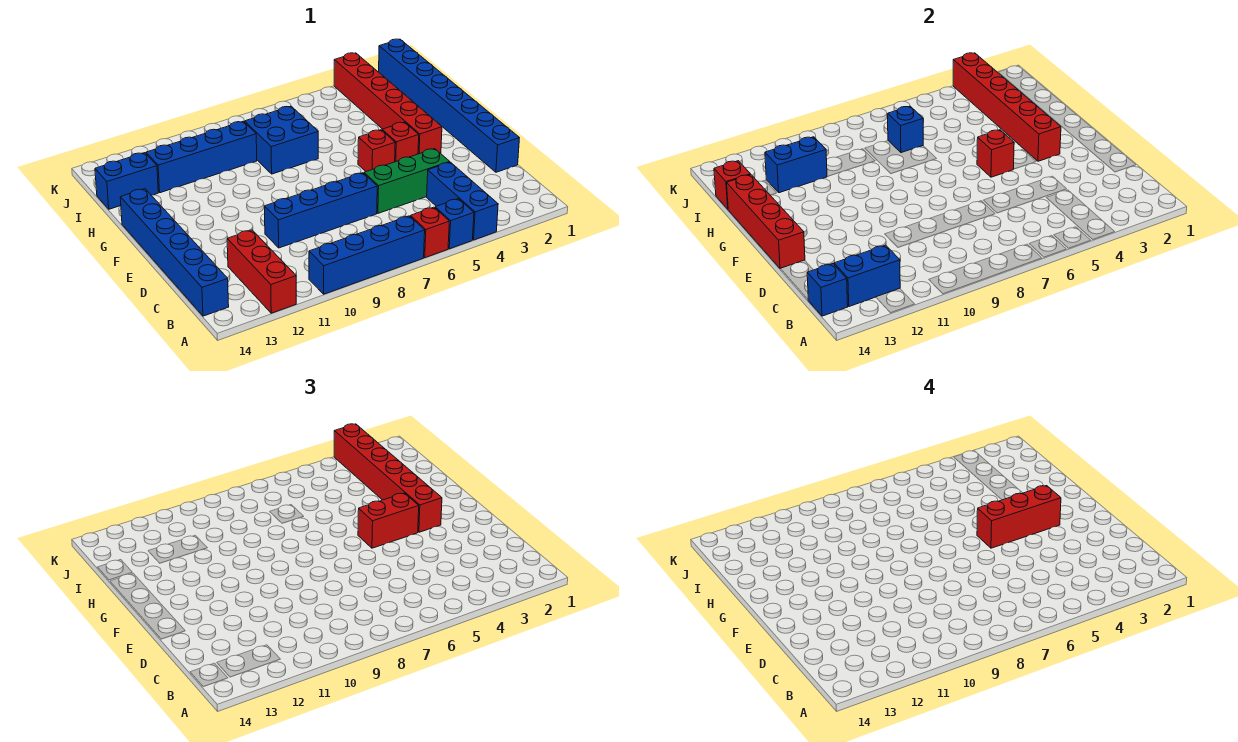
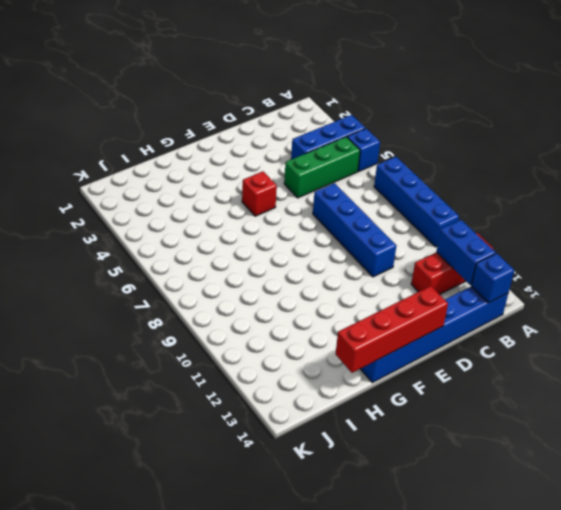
green brick B5:D5 level 1 -> green brick D4:D6 level 1
none -> red brick A6 level 1
none -> blue brick D1:K1 level 1
none -> red brick F3:K3 level 1

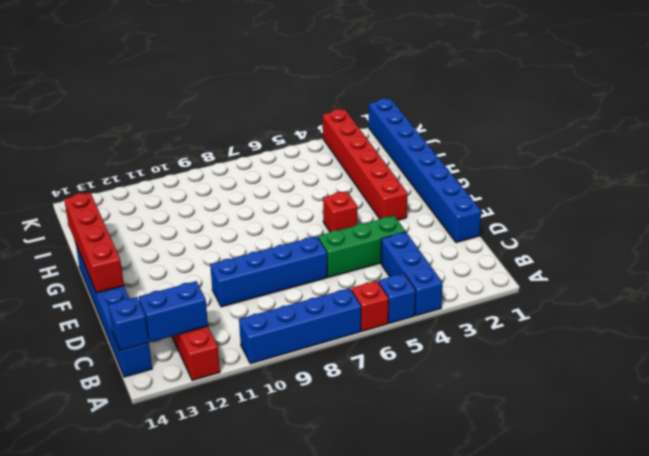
none -> red brick F4 level 1
none -> blue brick H7:I8 level 1
none -> blue brick I9:I12 level 1

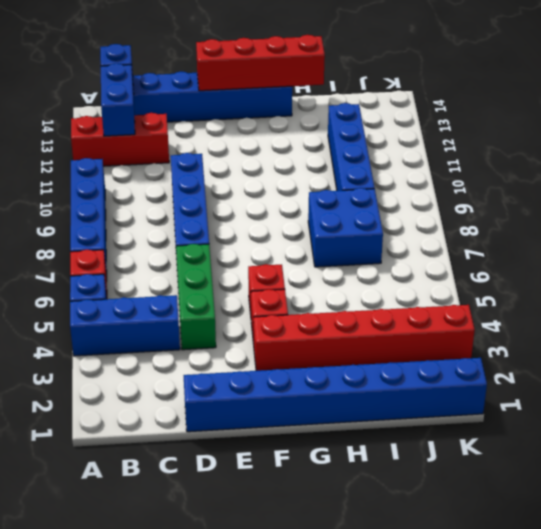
none -> blue brick I13:I14 level 1
none -> red brick F3:K3 level 2
none -> red brick F5 level 2

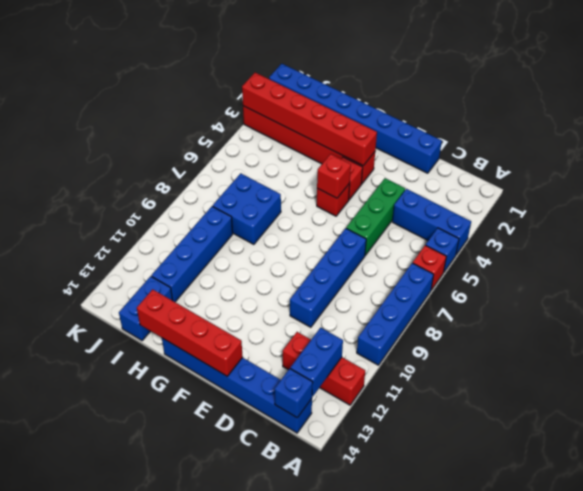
none -> blue brick I7 level 2
none -> blue brick I11:I12 level 2
none -> red brick I14 level 2

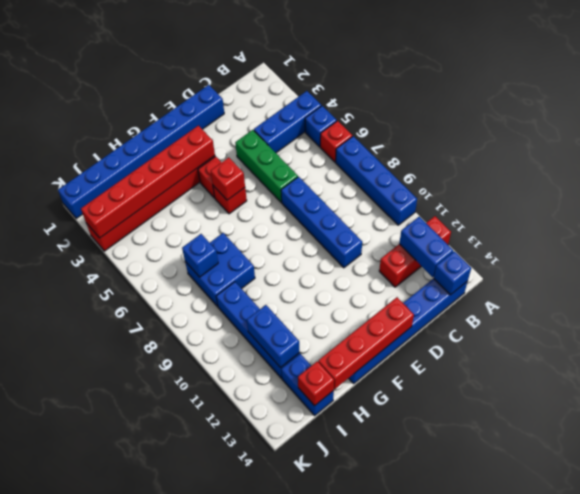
none -> red brick F3:K3 level 3
none -> red brick F4:F5 level 3
none -> red brick F3:F5 level 4

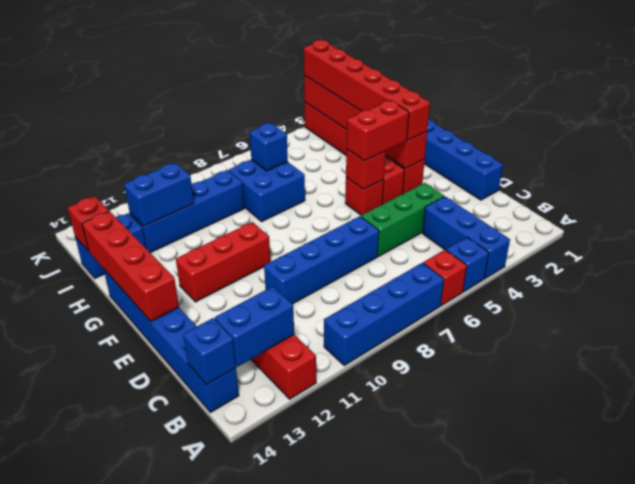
red brick F10:F12 level 1 -> red brick F3:F5 level 4

